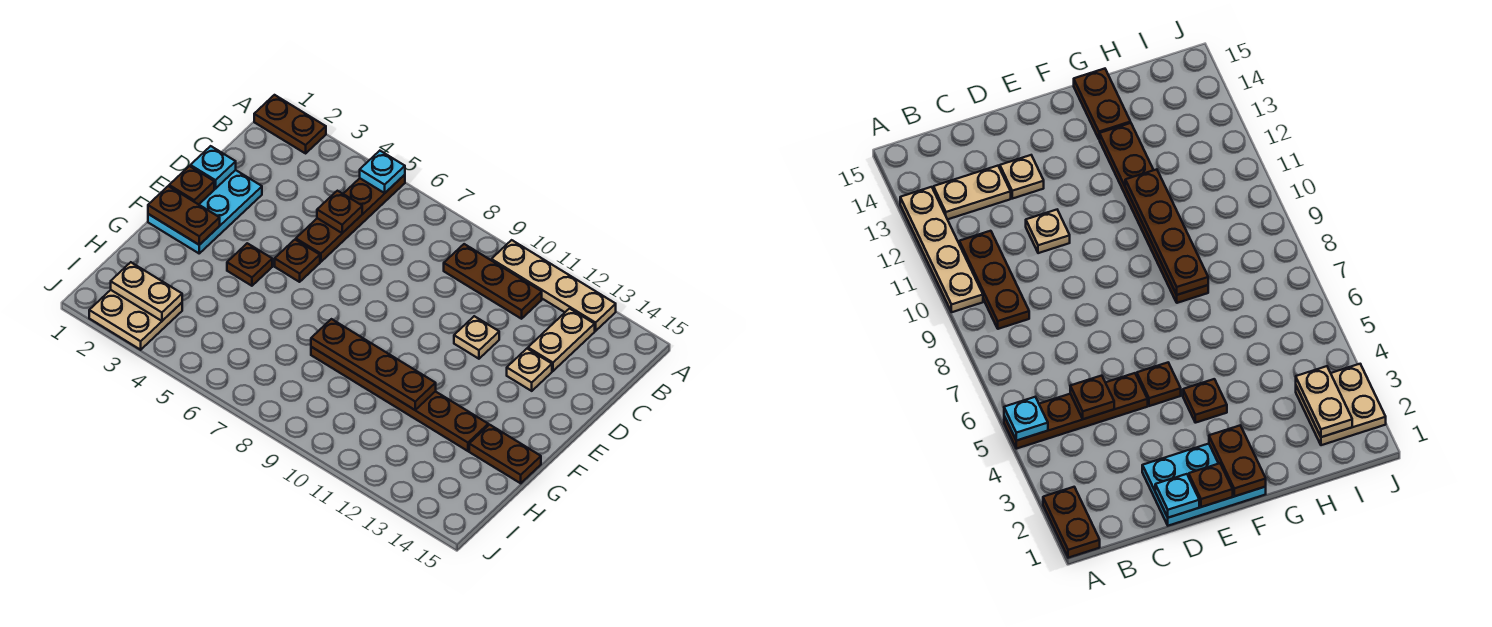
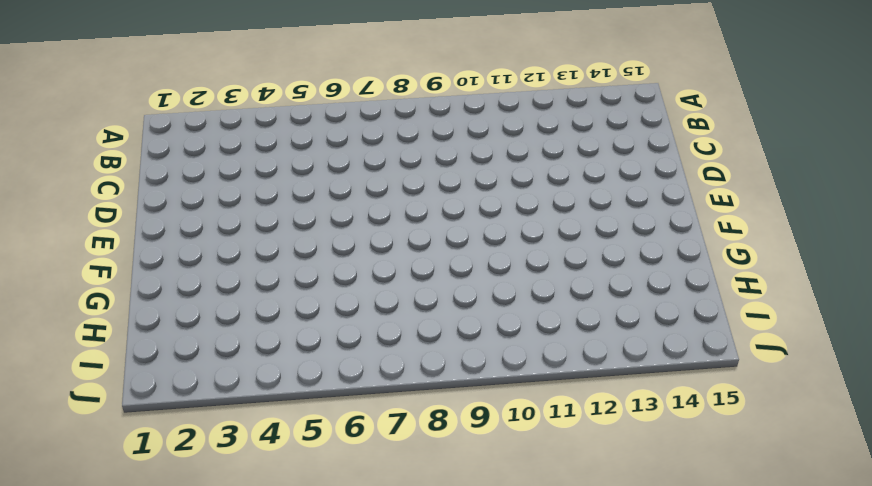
none -> brown plate A1:A2 level 1
none -> brown plate A5:D5 level 1
none -> tan plate A10:A13 level 1

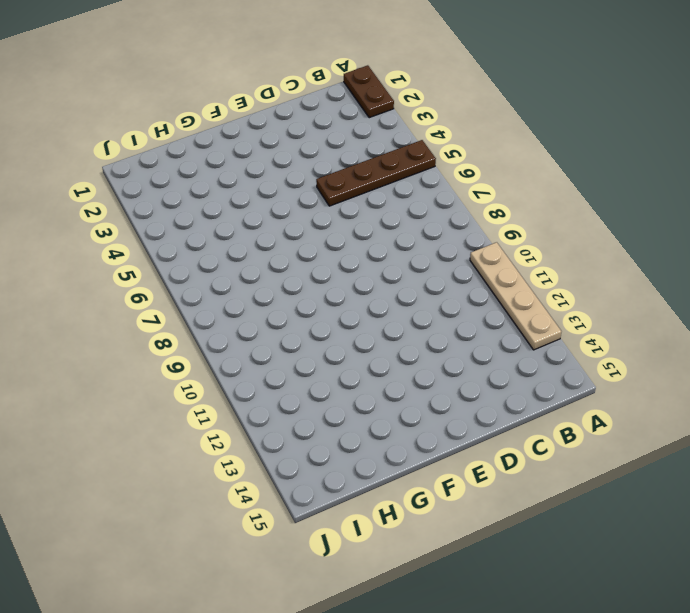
none -> brown plate B9:B11 level 1
none -> tan plate B13:C13 level 1
none -> cyan plate D1:F2 level 1

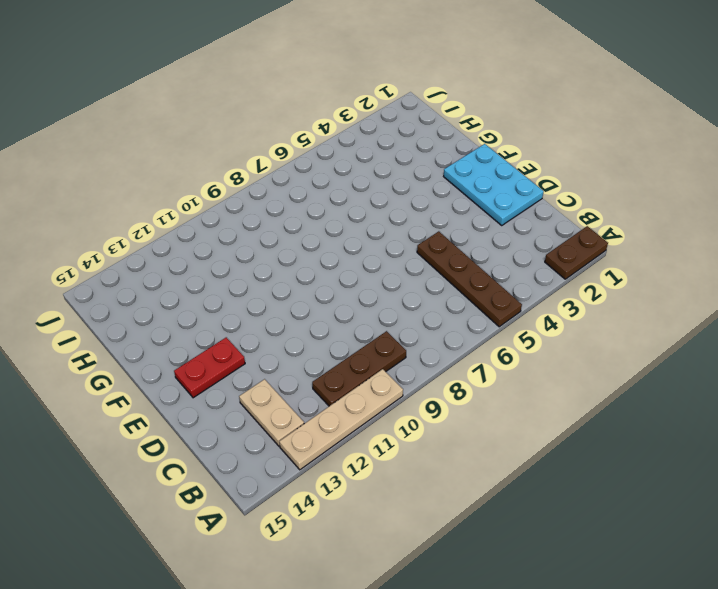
red plate E13:E14 level 1 -> none
none -> tan plate D11 level 1
none -> tan plate D13 level 1
none -> brown plate E5 level 1

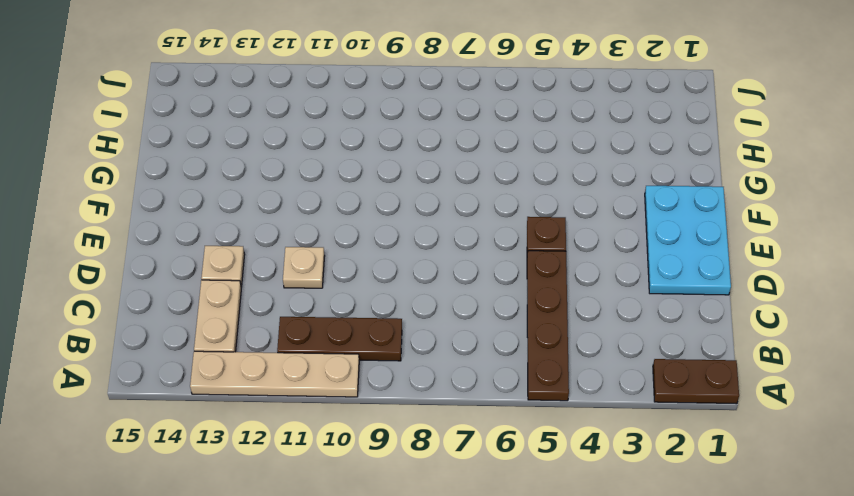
none -> brown plate F4 level 1
none -> brown plate G8:G13 level 1
none -> brown plate G14:G15 level 1

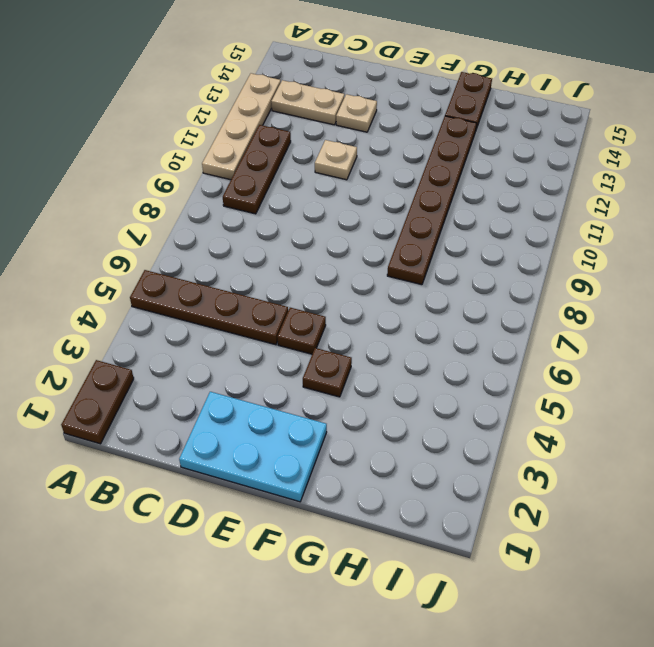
none -> tan plate I2:J3 level 1
none -> cyan plate A5 level 2
none -> brown plate C5 level 2

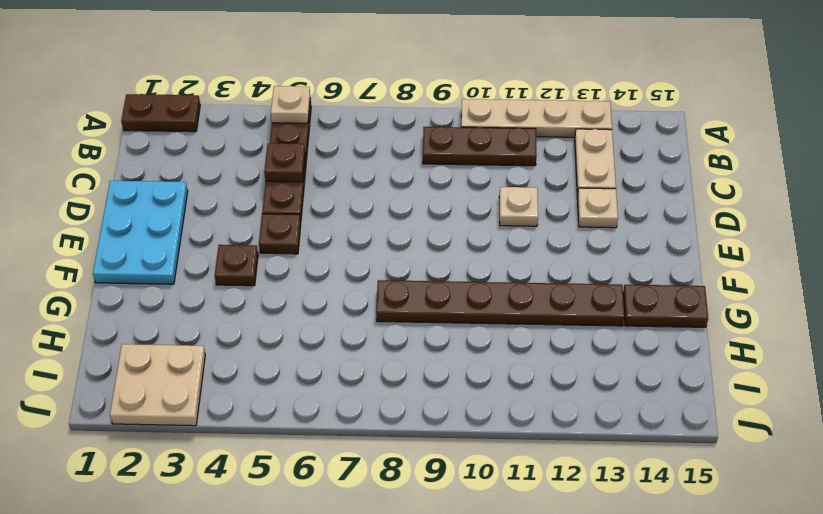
tan plate A5 level 2 -> cyan plate A5 level 2
none -> cyan plate D1 level 2
none -> brown plate E1 level 2
none -> brown plate F1:F2 level 2

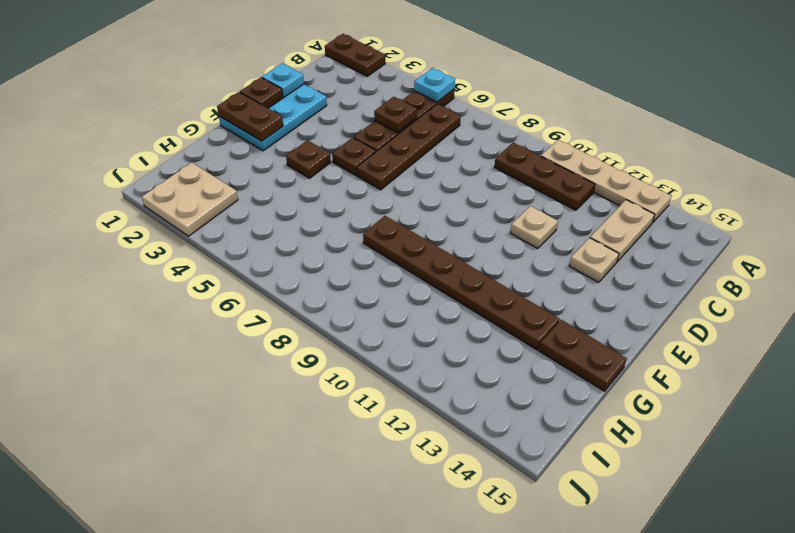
brown plate B6:E6 level 1 -> brown plate G8:G11 level 2
none -> tan plate I2:I3 level 2

